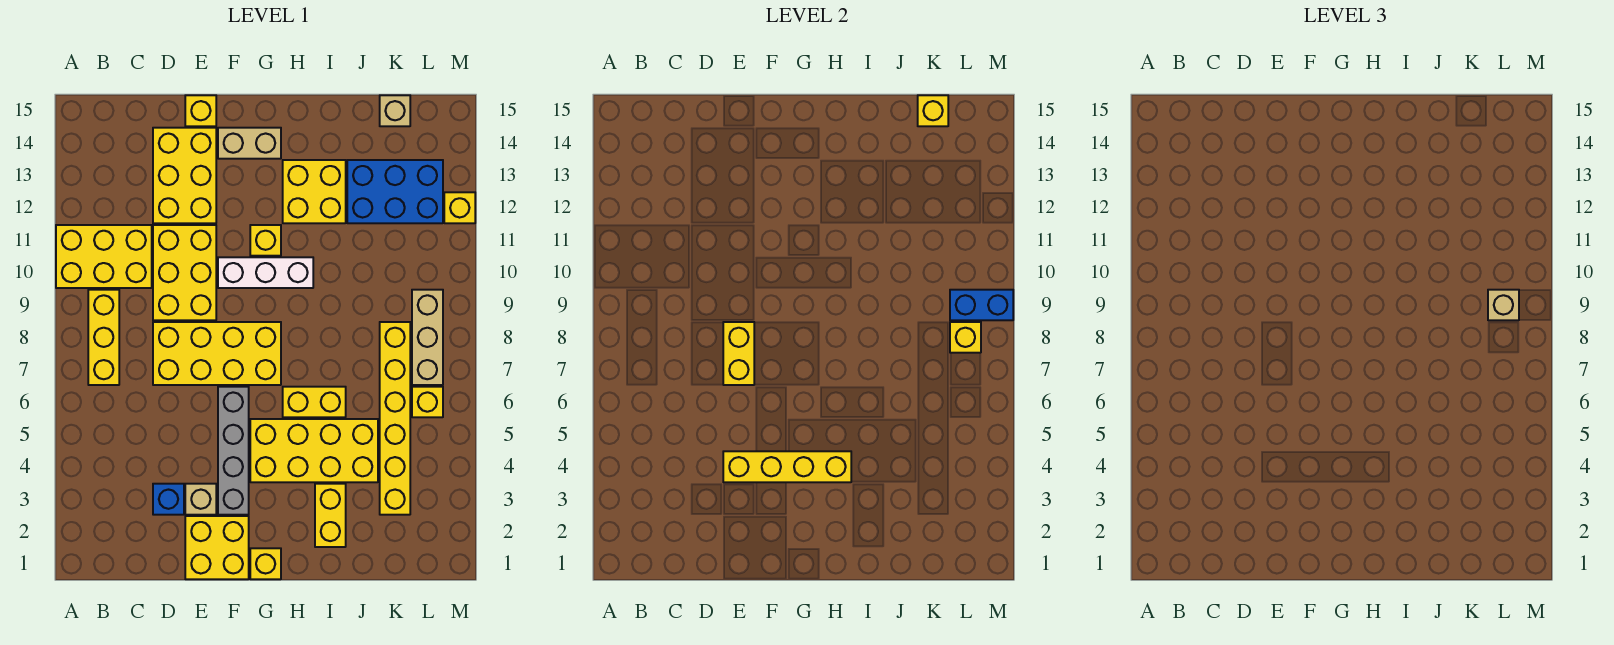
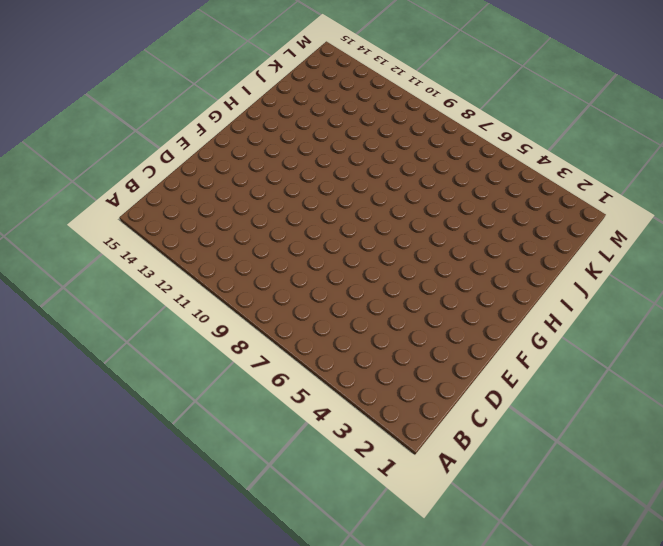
none -> yellow brick A10:C11 level 1
none -> yellow brick B7:B9 level 1
none -> blue brick D3 level 1
none -> yellow brick D7:G8 level 1

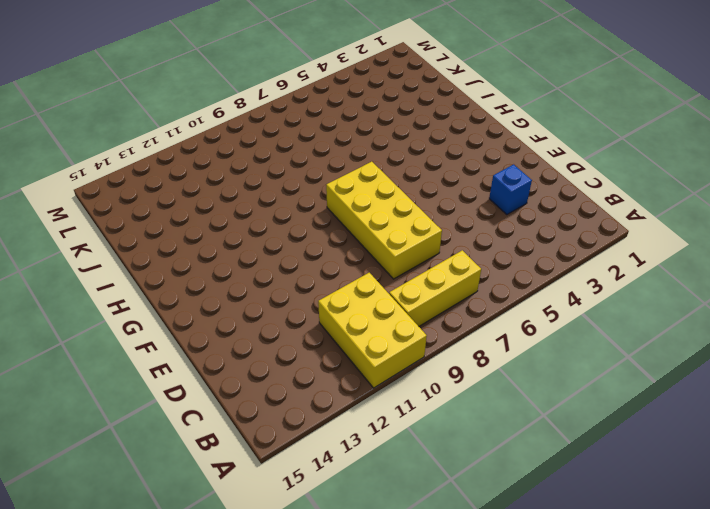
none -> yellow brick D9:E11 level 1
none -> yellow brick D12:E14 level 1
none -> yellow brick E1:F2 level 1
none -> tan brick E3 level 1

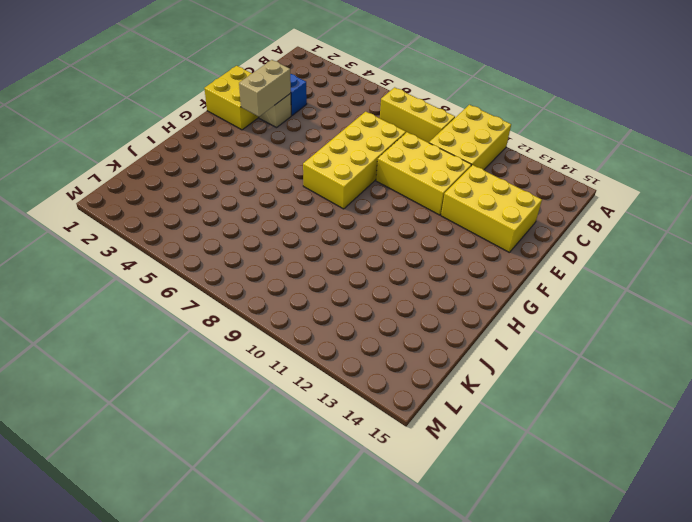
tan brick E3:F3 level 2 -> tan brick F14:G14 level 1
none -> yellow brick E15 level 1
none -> grey brick F3:F6 level 1
none -> white brick F10:H10 level 1
none -> yellow brick G1 level 1

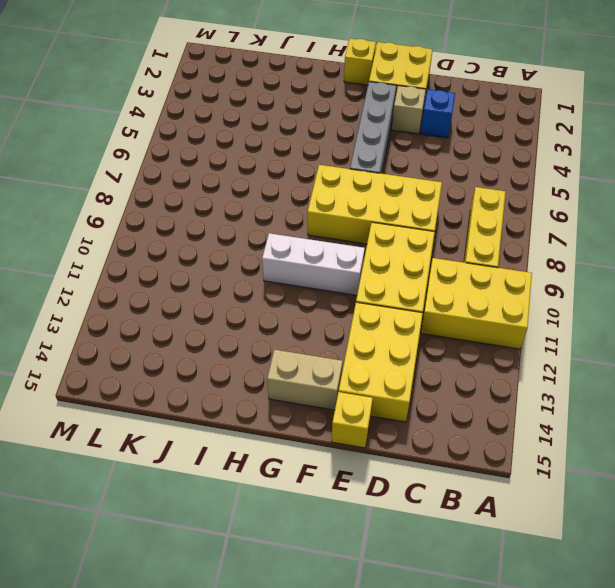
none -> yellow brick G4:J5 level 1
none -> yellow brick G11 level 1
none -> yellow brick H6:I6 level 1
none -> yellow brick H12:I13 level 1

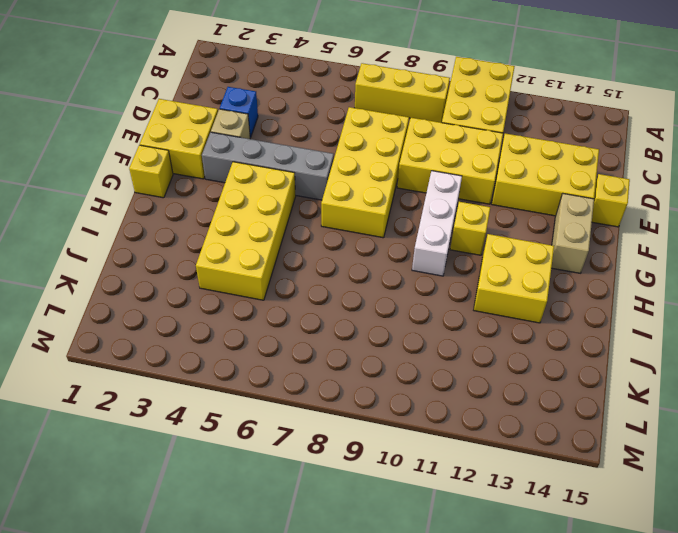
none -> yellow brick H6:I6 level 1
none -> yellow brick I2:I3 level 1
none -> blue brick J12:L13 level 1
none -> yellow brick K3:K8 level 1

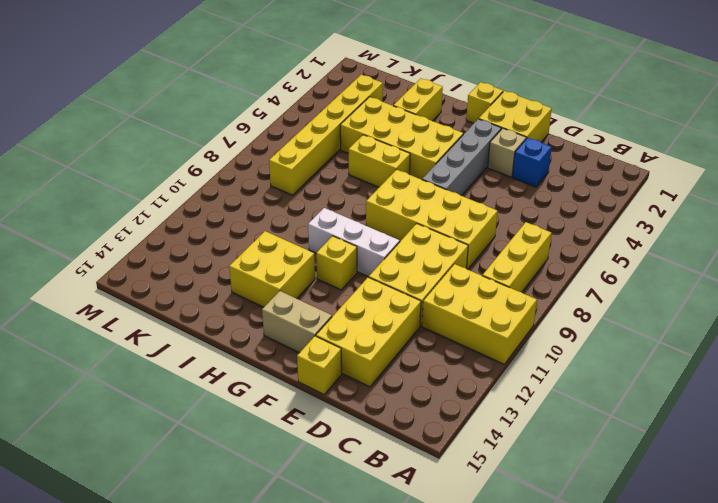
none -> blue brick J12:L13 level 1
none -> tan brick K15 level 1
none -> yellow brick L6 level 1
none -> tan brick L7:L9 level 1

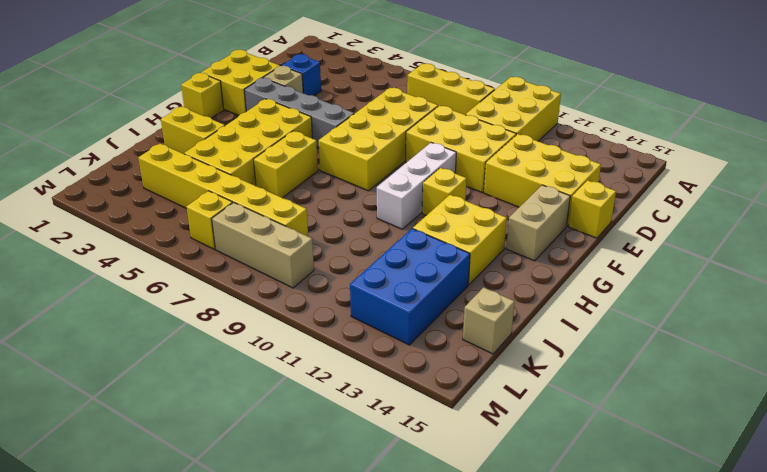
none -> yellow brick M12 level 1
none -> yellow brick E4:H4 level 2
none -> yellow brick E7:E8 level 2
none -> yellow brick K15 level 2

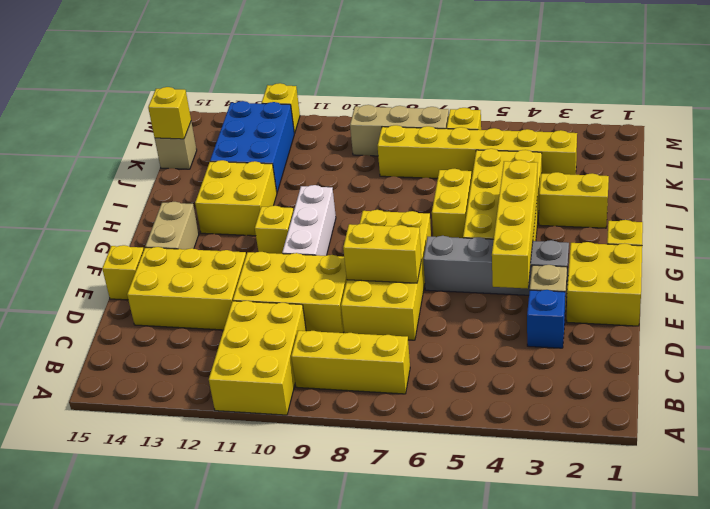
none -> yellow brick L8 level 2
none -> blue brick L9:M9 level 2
none -> tan brick L9 level 3

